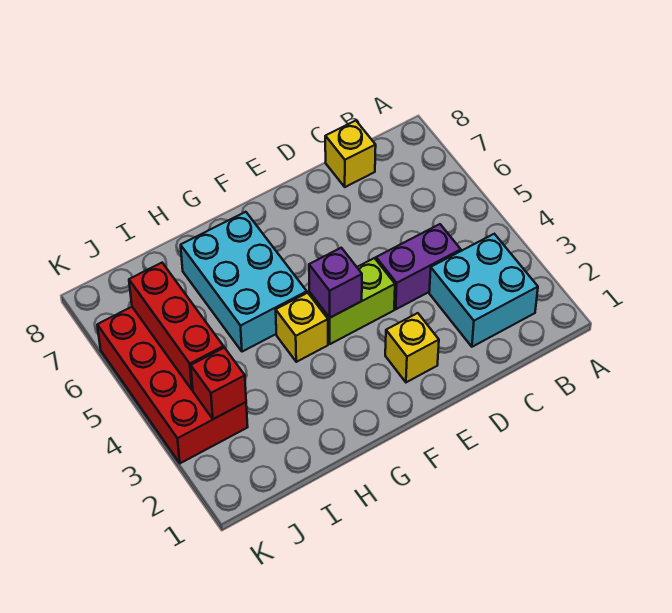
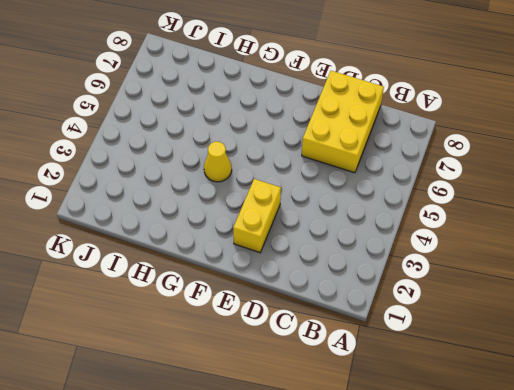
yellow brick C6:D8 level 1 -> yellow brick C8 level 1
yellow brick E2:E3 level 1 -> yellow brick E2 level 1
yellow cone G4 level 1 -> yellow brick G4 level 1
none -> cyan brick B2:C3 level 1
none -> purple brick C4:D4 level 1

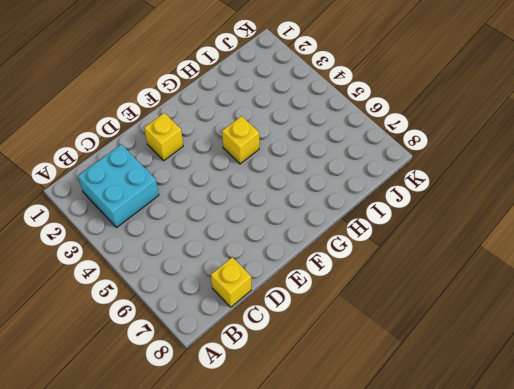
none -> purple brick C4:D4 level 1
none -> lime brick E4:F4 level 1

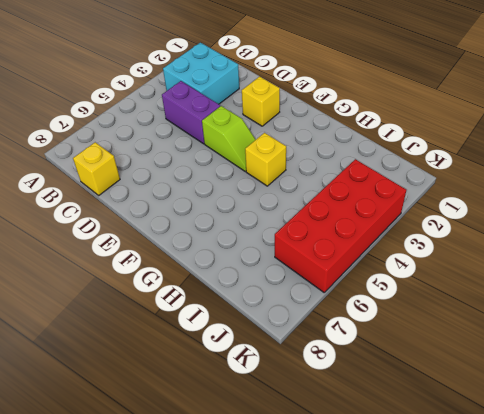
lime slope E4:F4 level 1 top E -> lime brick E4:F4 level 1
none -> cyan brick G5:H7 level 1
none -> purple brick F4 level 2

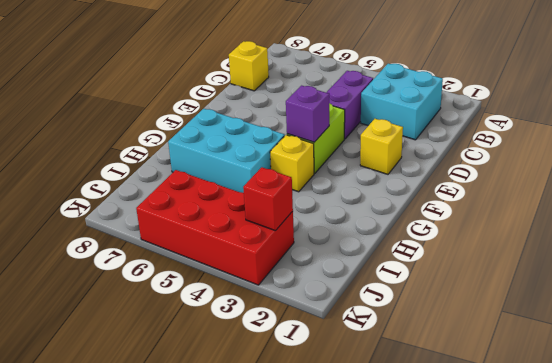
none -> red brick J4:J6 level 2

